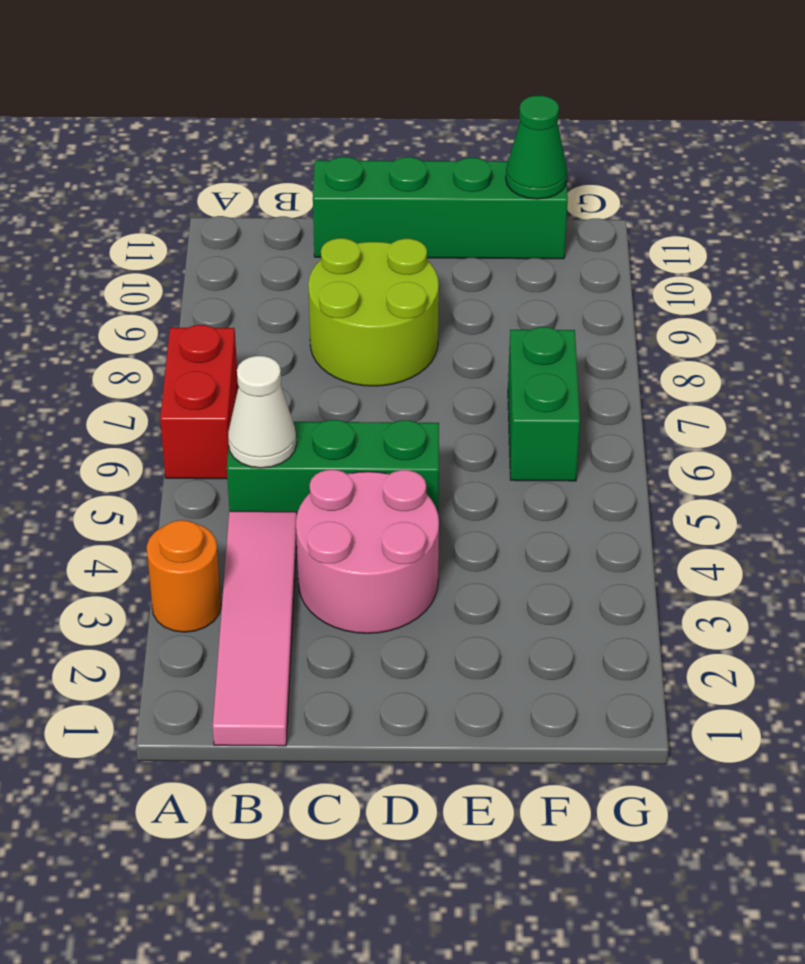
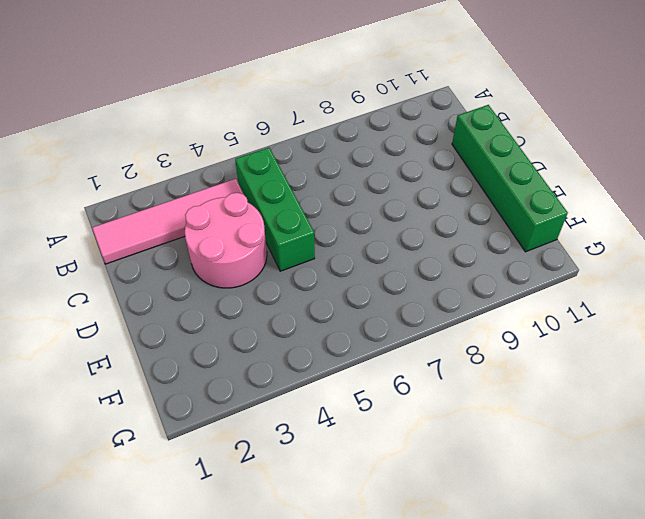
none -> orange round brick A3 level 1
none -> red brick A6:A7 level 1

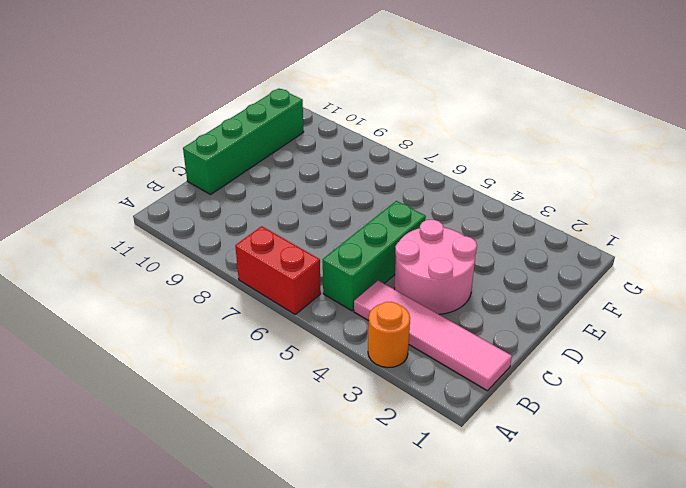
none -> lime round brick C8:D9 level 1
none -> green brick F6:F7 level 1

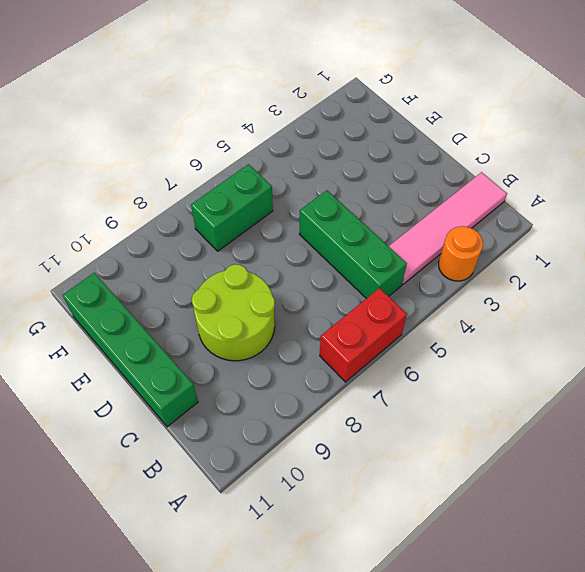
none -> pink round brick C3:D4 level 1
none -> white cone B5 level 2

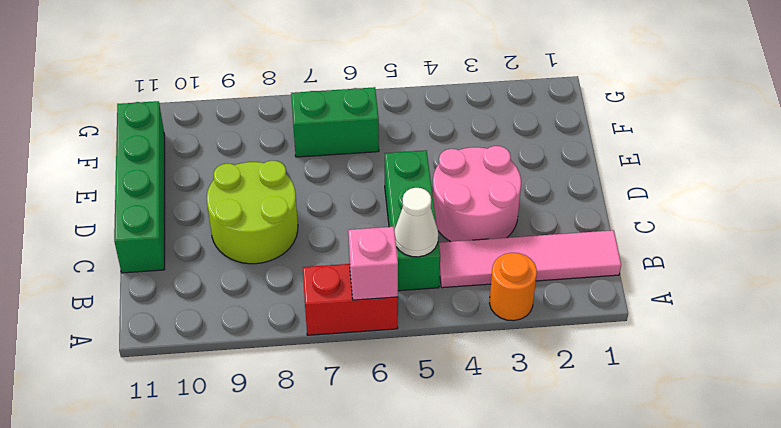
pink brick A6 level 2 -> none
none -> green cone F11 level 2

